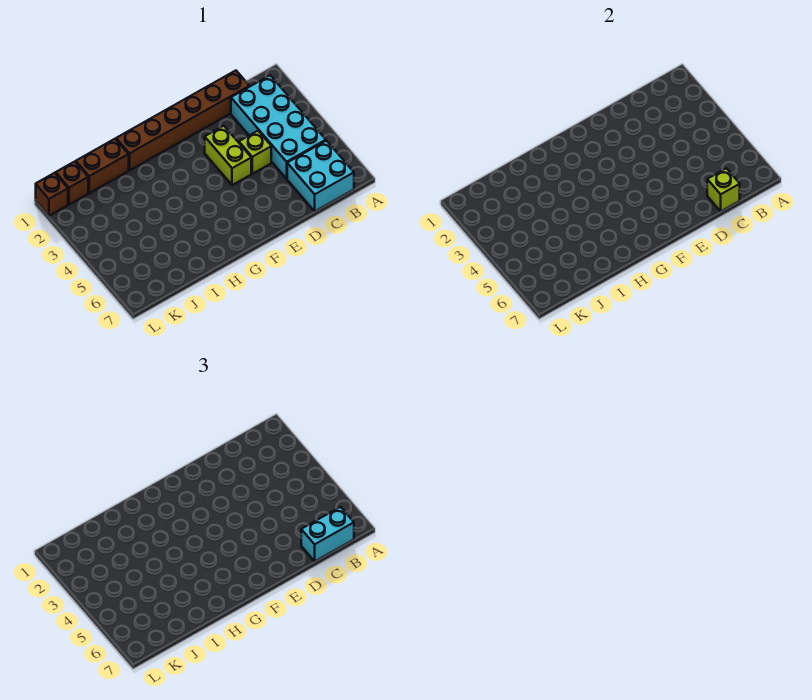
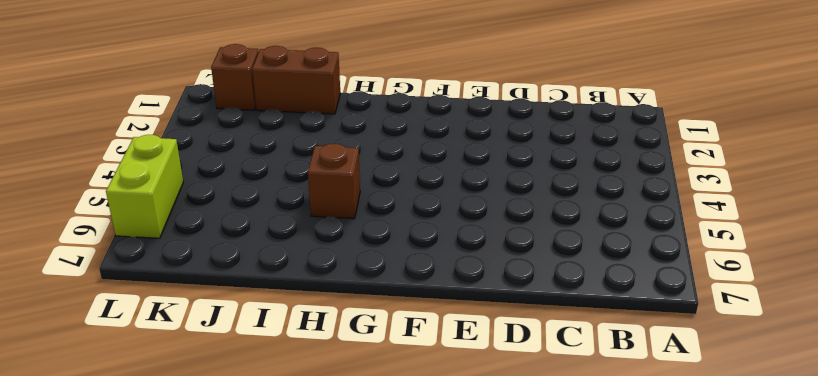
brown brick H5 level 1 -> brown brick L1 level 1
lime brick L5:L6 level 1 -> lime brick E3:E4 level 1
none -> cyan brick B2:C5 level 1
none -> cyan brick B6:C7 level 1

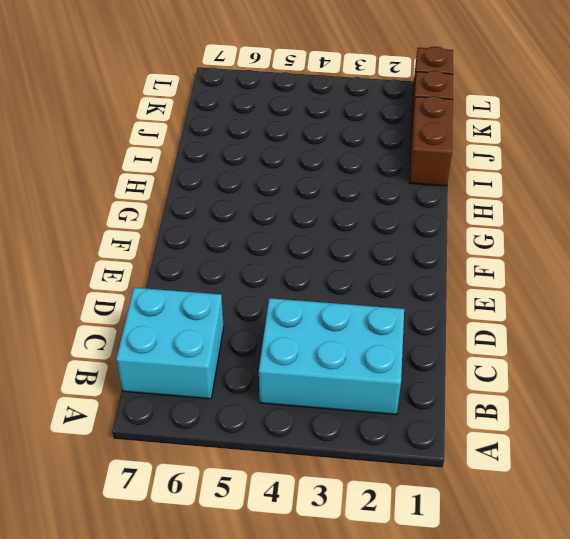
cyan brick B2:C4 level 1 -> cyan brick B2:C5 level 1
none -> brown brick C1:H1 level 1
none -> lime brick D4 level 1

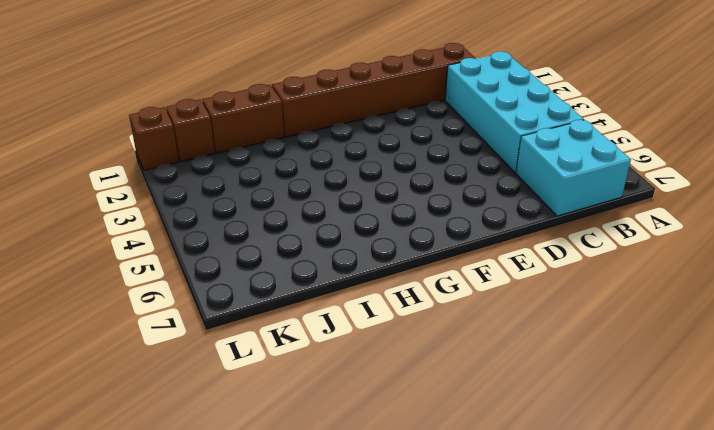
none -> lime brick D4 level 1
none -> lime brick E3:E4 level 1

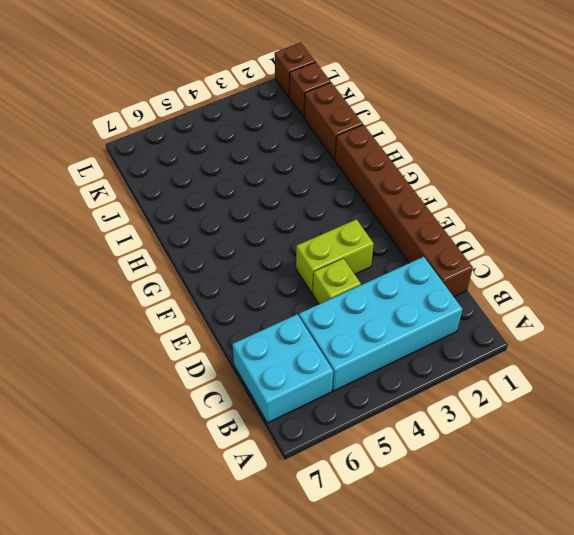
none -> lime brick C7 level 2
none -> cyan brick B7:C7 level 3

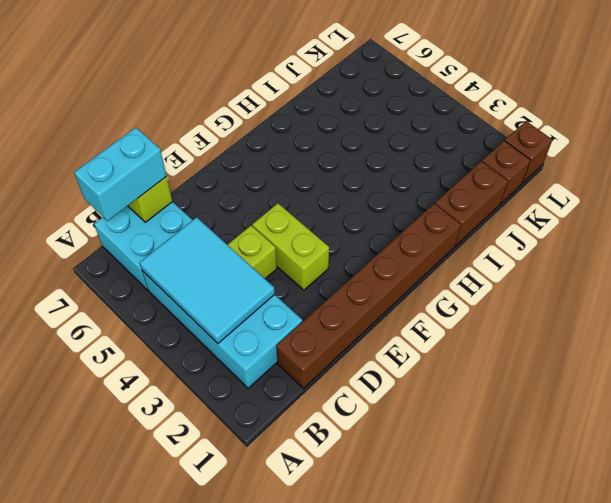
cyan tile B3:C5 level 2 -> none

